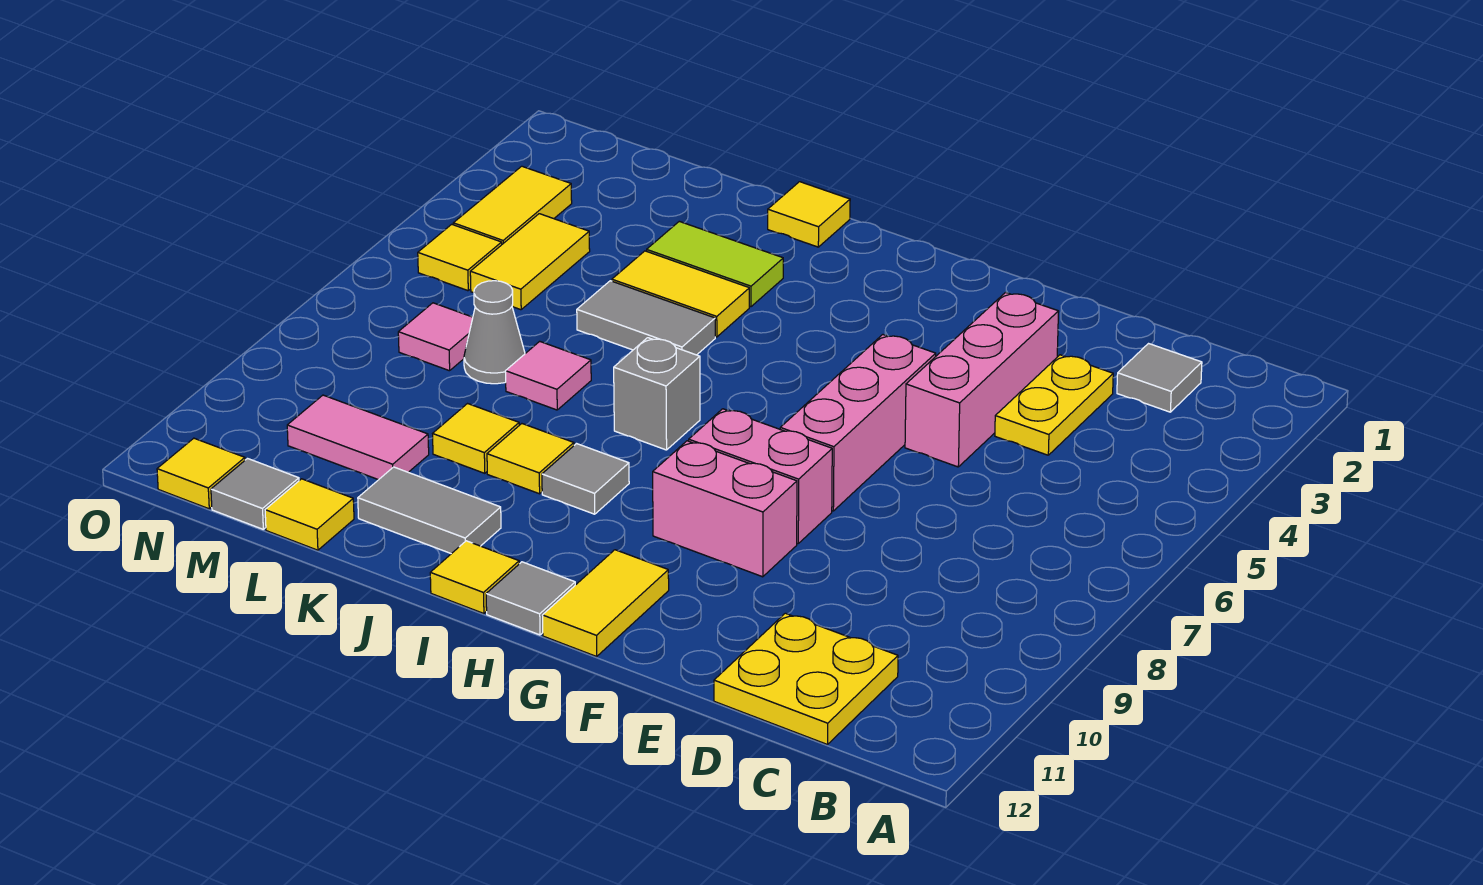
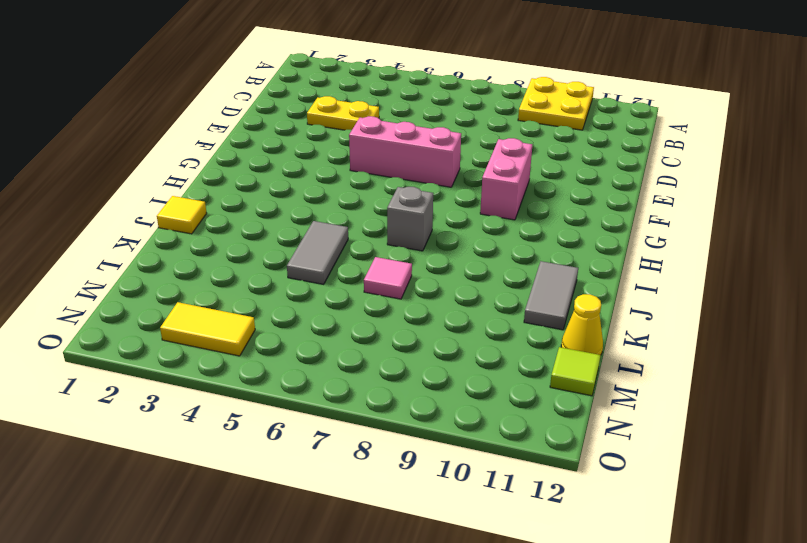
yellow plate A9:B10 level 1 -> yellow plate C11:D12 level 1
yellow cone L12 level 1 -> yellow tile L12 level 1
lime tile M12 level 1 -> grey tile M12 level 1
none -> grey tile C2 level 1
none -> pink brick E3:E5 level 1
none -> pink brick F8:G8 level 1

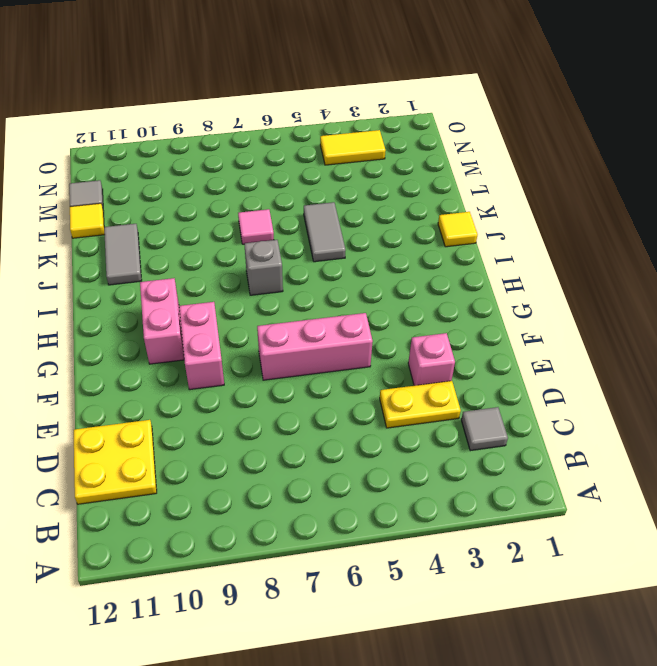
pink brick E3 level 1 -> pink brick E3:E5 level 1
pink brick G10:H10 level 1 -> pink brick F8:G8 level 1
none -> yellow tile G11:G12 level 1
none -> grey tile H12 level 1
none -> grey tile I9 level 1

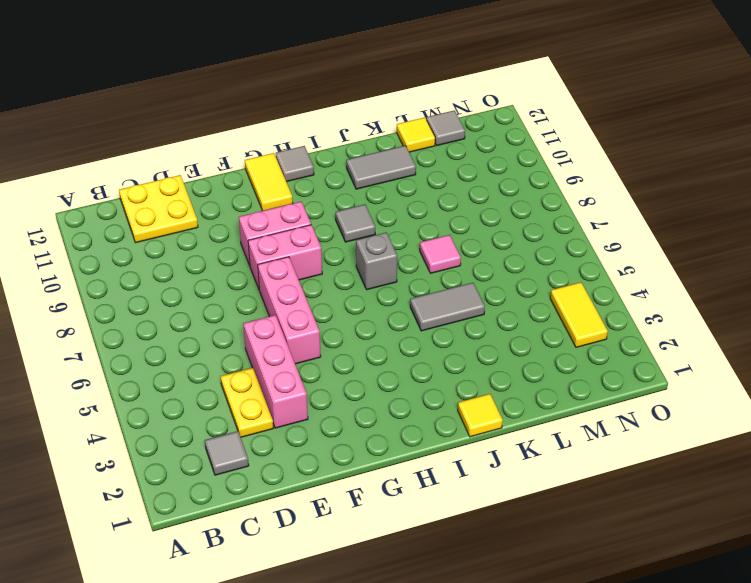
none -> yellow tile I12 level 1
none -> lime tile J3:K3 level 1
none -> yellow tile J4:K4 level 1

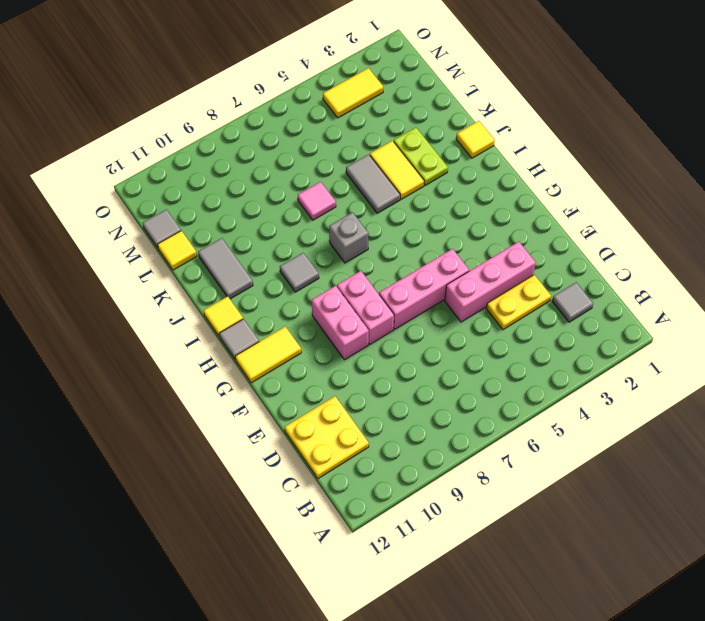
lime plate J3:K3 level 1 -> lime tile J3:K3 level 1
none -> yellow tile J9 level 1
none -> yellow tile K9 level 1
none -> grey cone L7 level 1

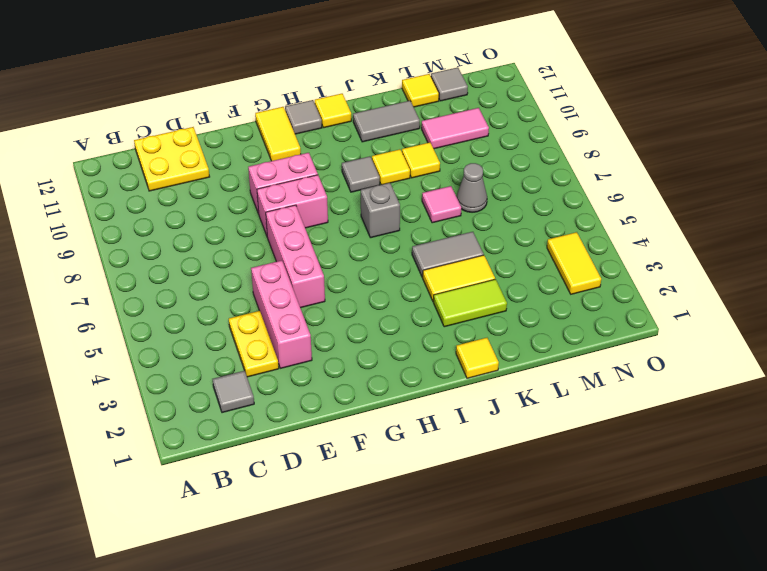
none -> yellow tile M4:M5 level 1
none -> pink tile M7 level 1
none -> yellow tile N5 level 1

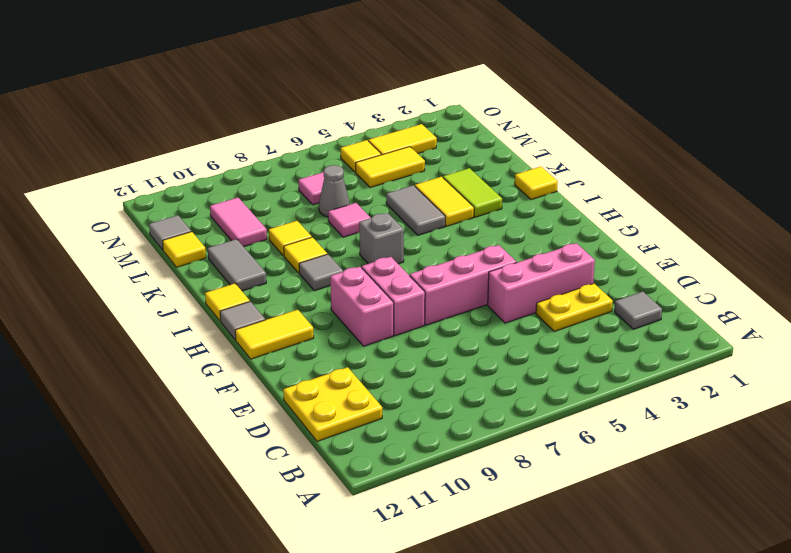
none -> yellow tile N12 level 1

